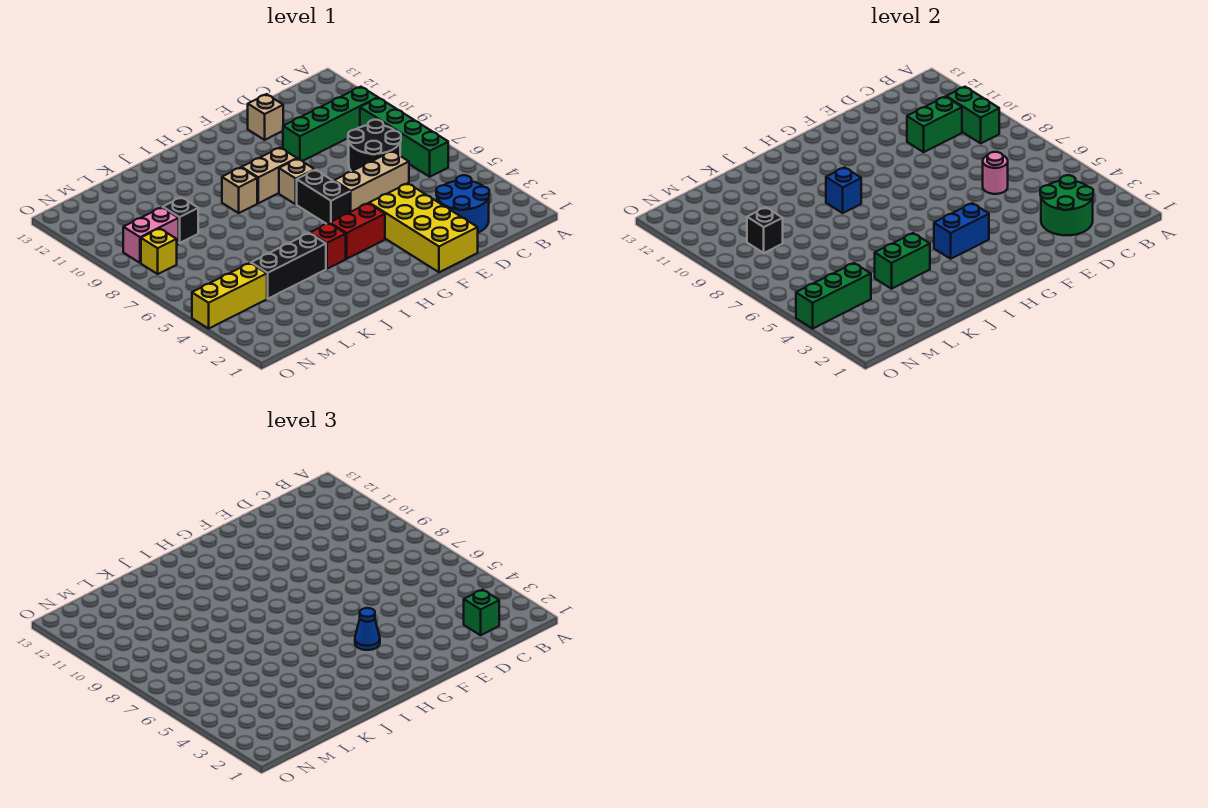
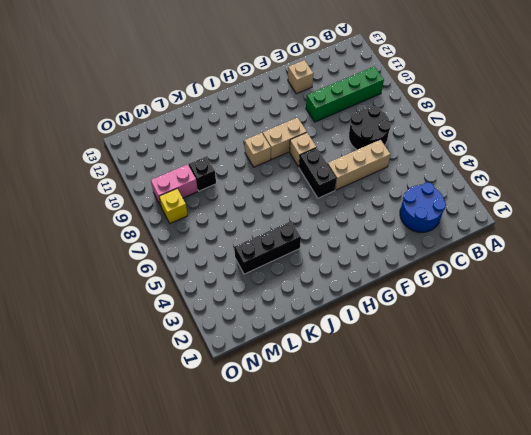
none -> green brick B6:B9 level 1
none -> yellow brick E1:F4 level 1
none -> red brick G4:H4 level 1

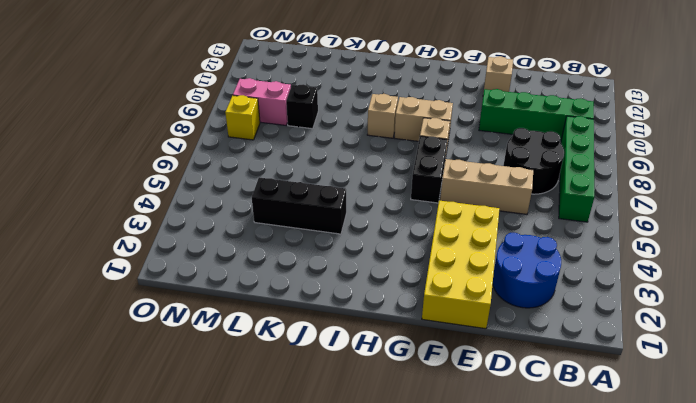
none -> red brick G4:H4 level 1
none -> red brick I4 level 1
none -> yellow brick M4:O4 level 1

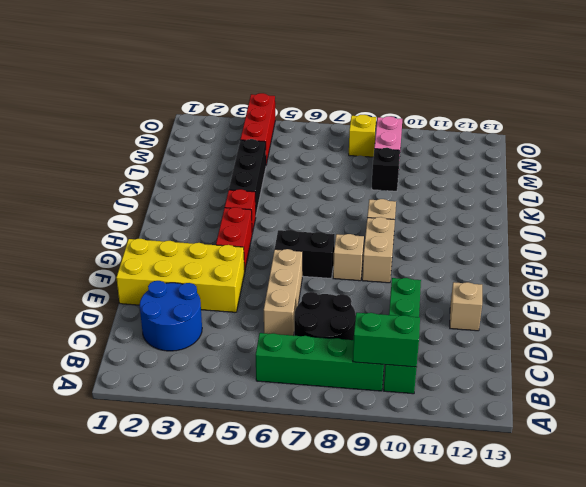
red brick M4:O4 level 1 -> yellow brick M4:O4 level 1
none -> green round brick C2:D3 level 2
none -> green brick C10:D10 level 2
none -> pink round brick D6 level 2

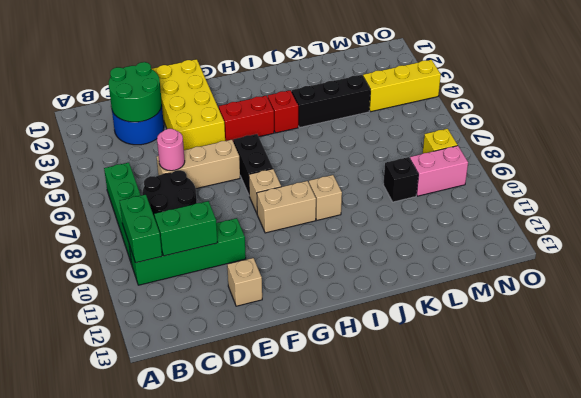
none -> blue brick G4:H4 level 2
none -> blue brick I9 level 2
none -> green brick J4:K4 level 2

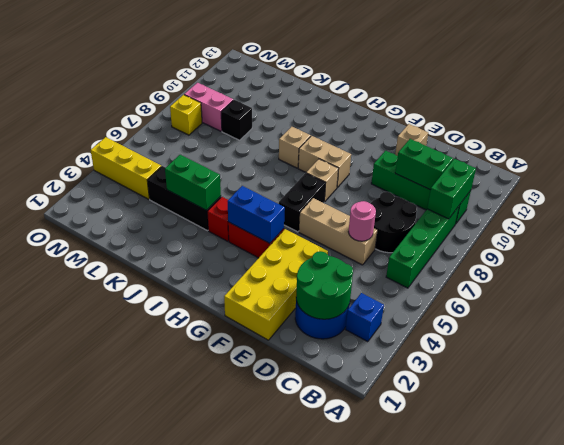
blue brick B3 level 1 -> blue brick I9 level 2
none -> green brick M4:O4 level 2
none -> black brick M9 level 2
none -> green brick C2 level 3

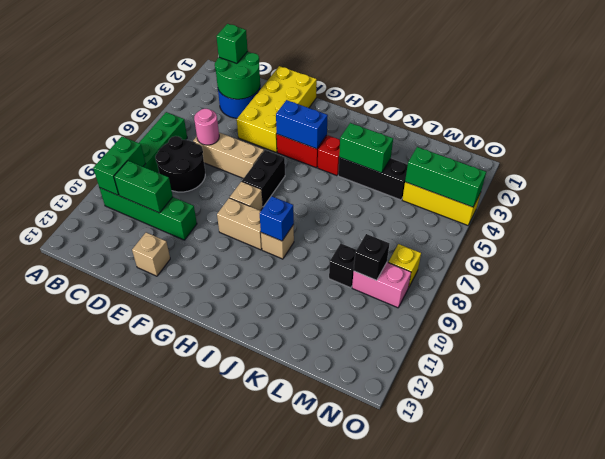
none -> blue cone G4 level 3

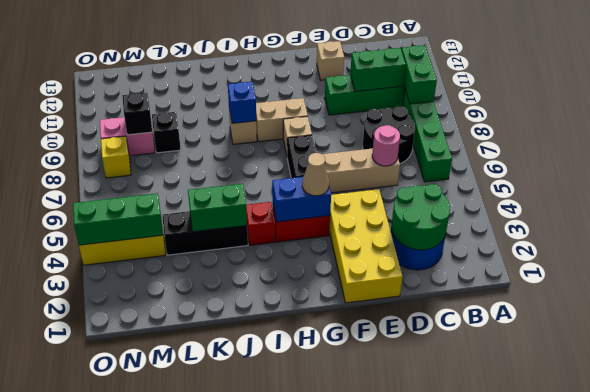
tan cone G4 level 3 -> blue cone G4 level 3
none -> green brick C2 level 3

